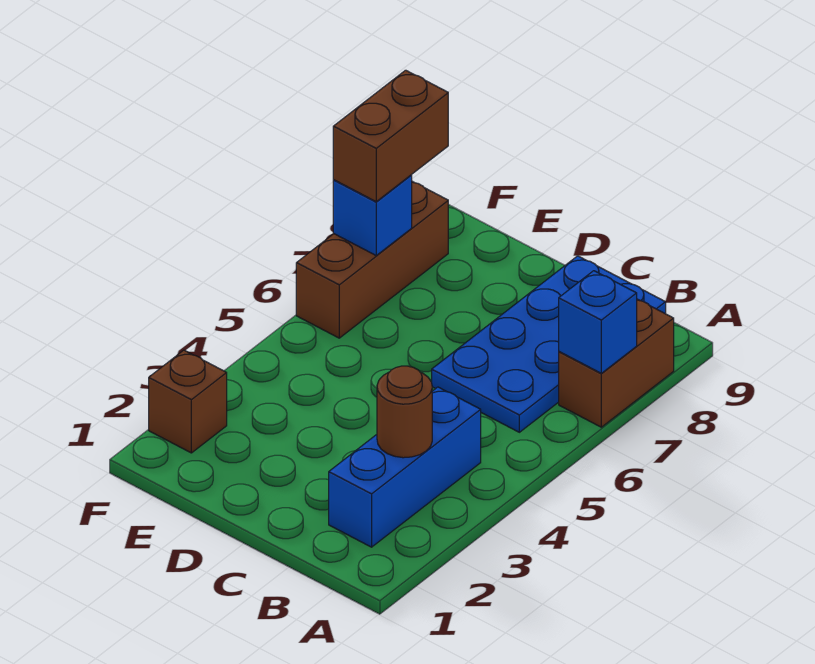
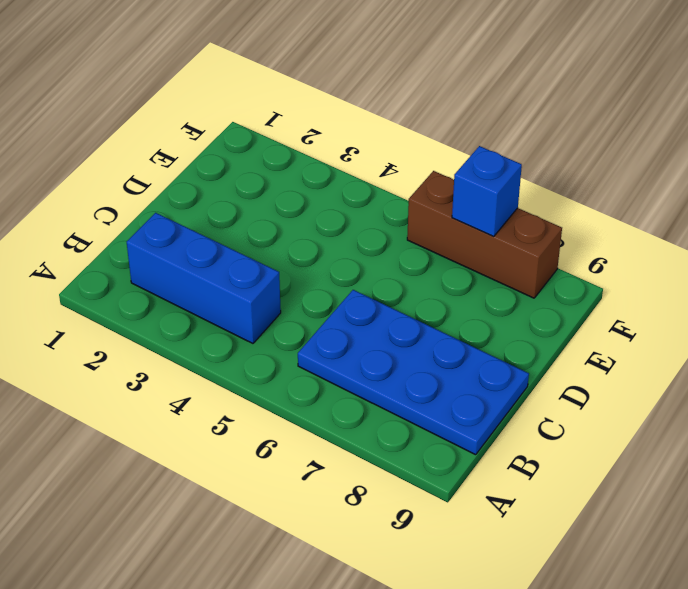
none -> brown brick A7:A8 level 1
none -> brown brick F2 level 1

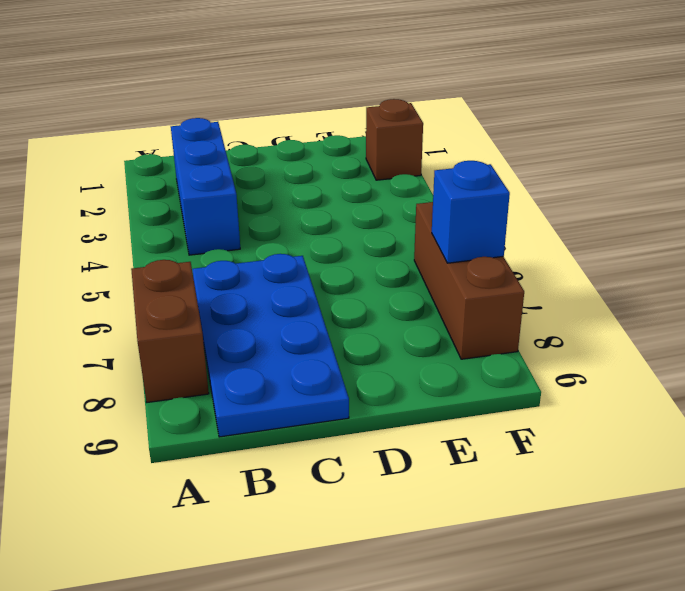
none -> blue brick A7 level 2
none -> brown round brick B3 level 2

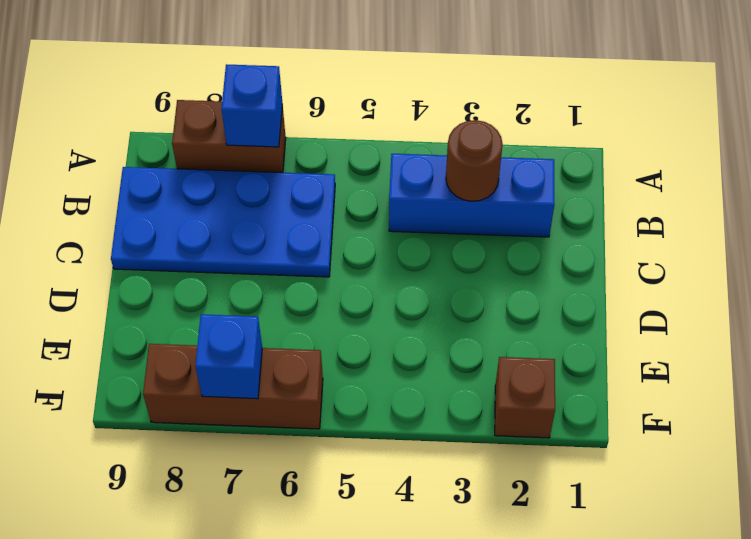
none -> brown brick F7:F8 level 3

